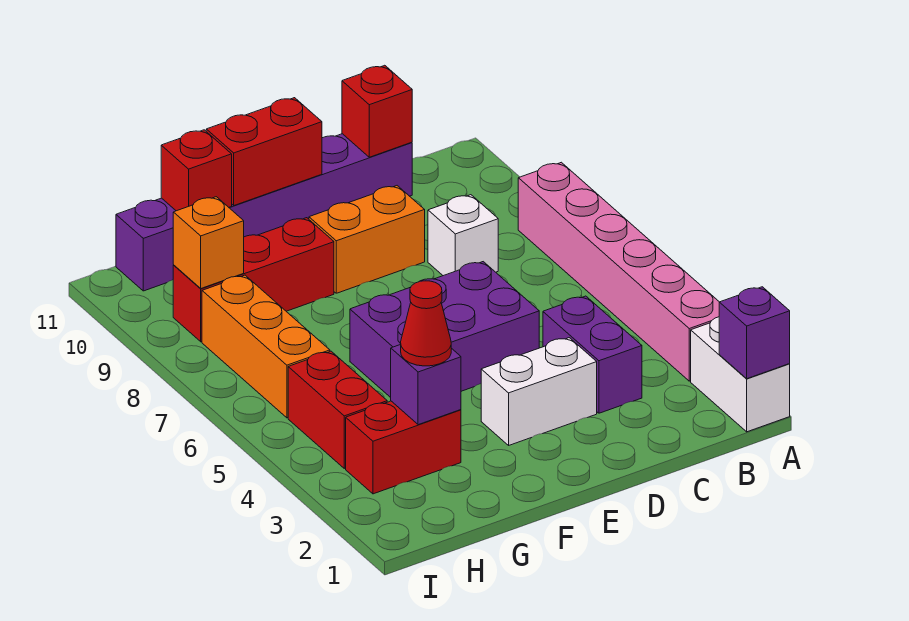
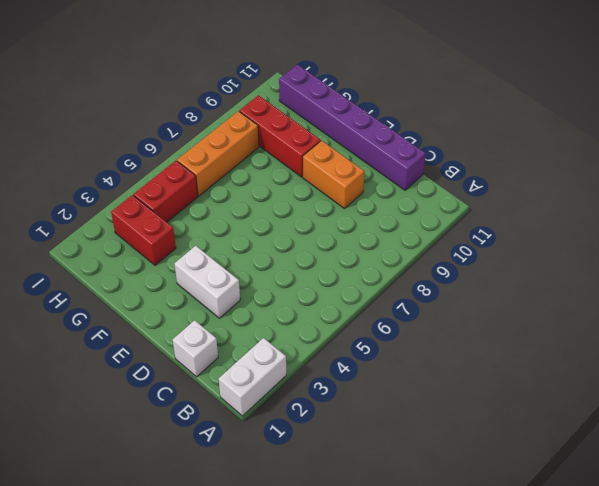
white brick C1 level 1 -> white brick C8 level 1
none -> pink brick A3:A8 level 1
none -> purple brick C3:C4 level 1
none -> purple brick D5:F6 level 1

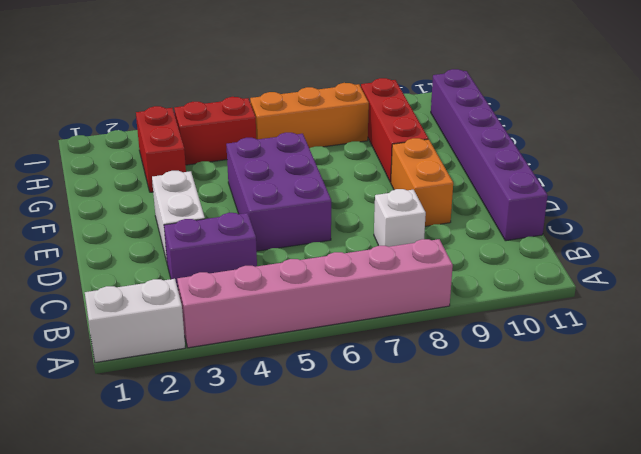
none -> purple brick A1 level 2
none -> red brick C11 level 2
none -> red brick E11:F11 level 2

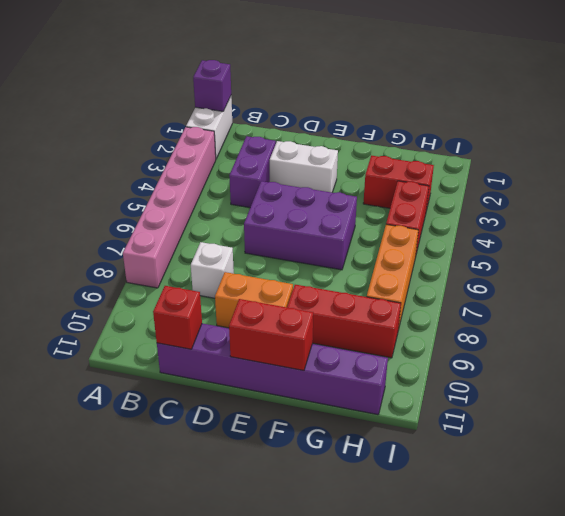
none -> purple brick G3 level 2
none -> red brick G11 level 2
none -> orange brick H9 level 2

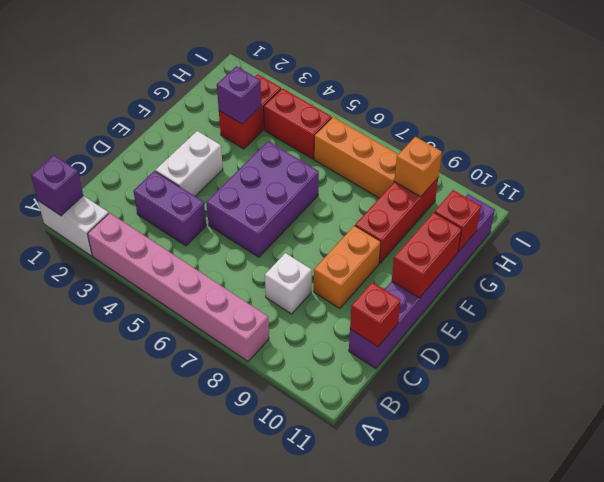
none -> red cone G3 level 3

